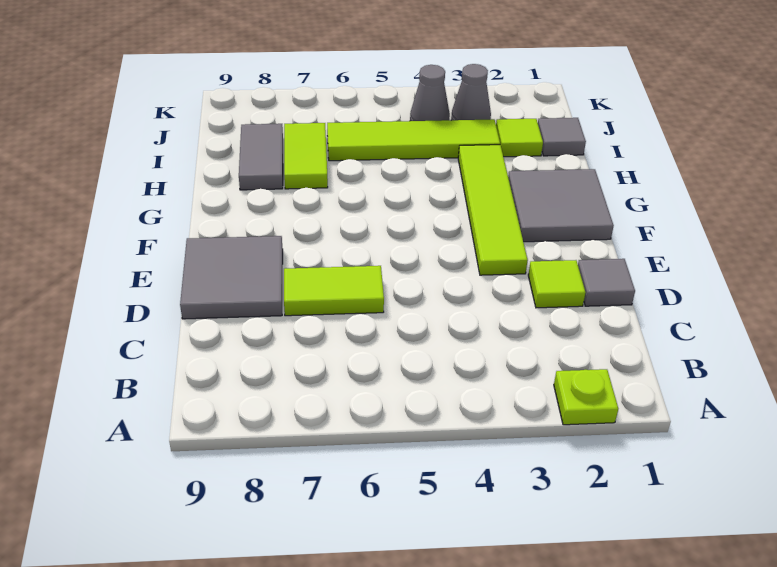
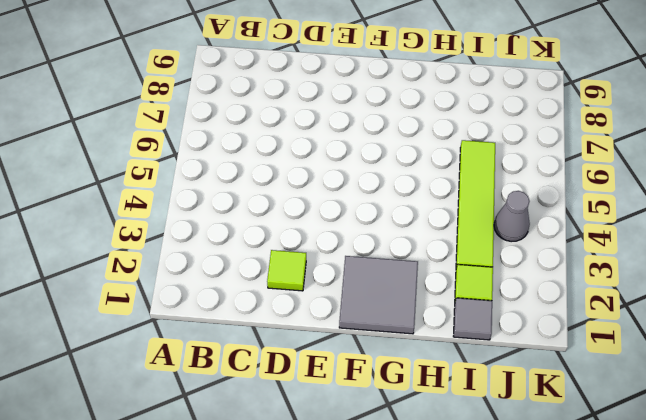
none -> lime plate A2 level 1
none -> grey tile D1 level 1
none -> lime tile D6:D7 level 1

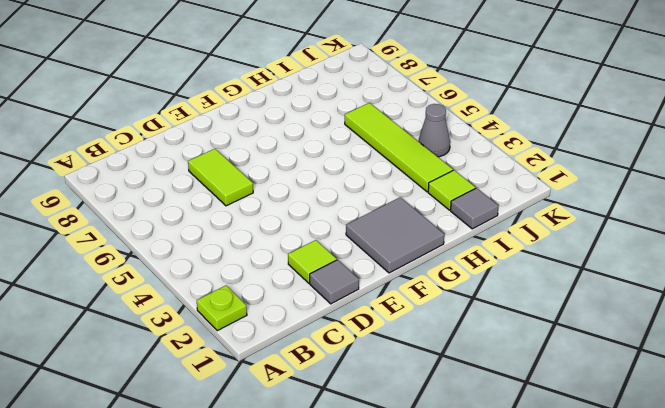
none -> grey tile D8:E9 level 1
none -> lime tile E3:H3 level 1
none -> lime tile H7:I7 level 1

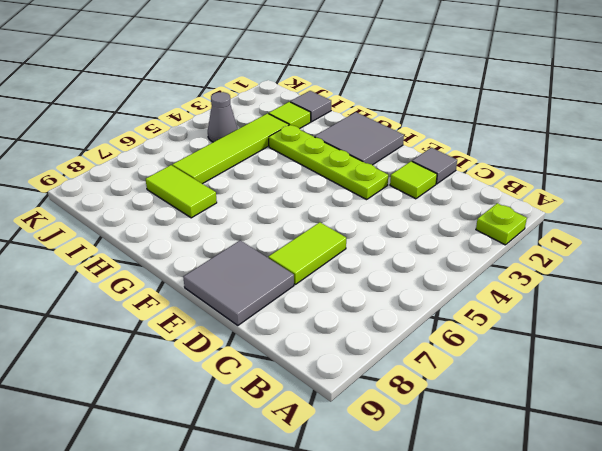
lime plate E3:H3 level 1 -> lime tile E3:H3 level 1
none -> grey tile H8:I8 level 1
none -> grey cone J3 level 1

